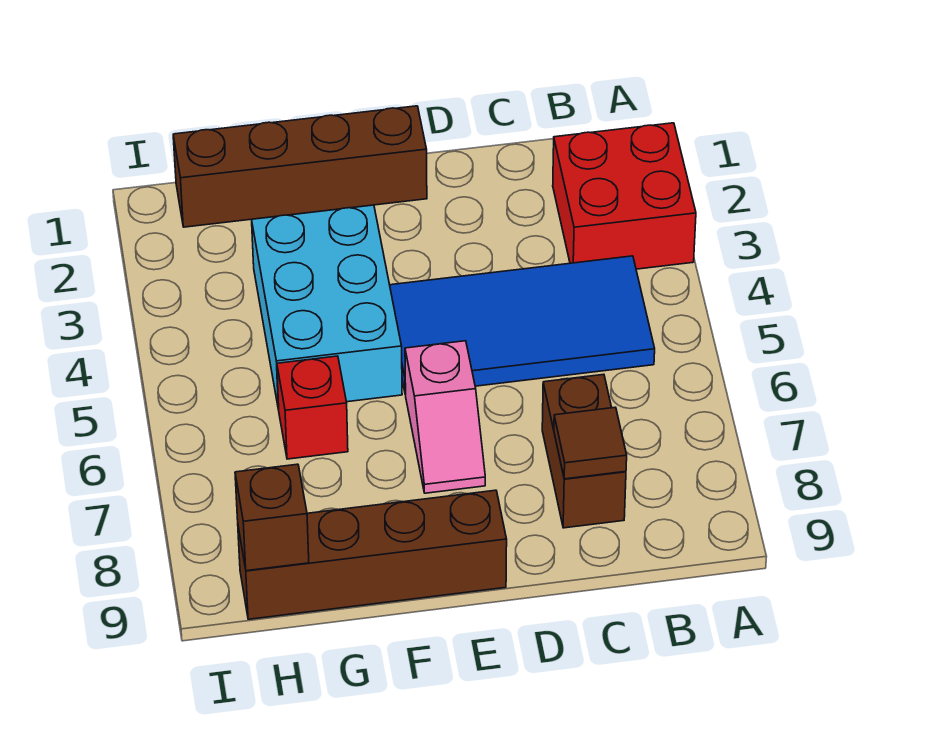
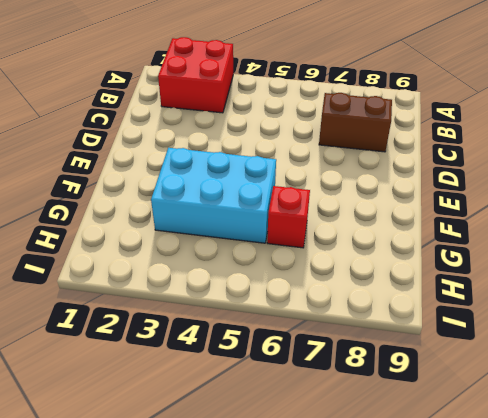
none -> blue tile B4:E5 level 1
none -> brown brick E1:H1 level 1

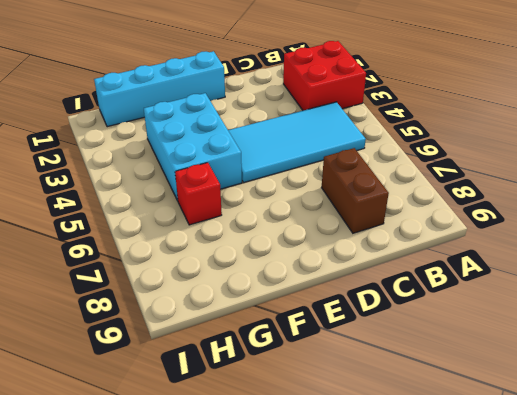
cyan tile B4:E5 level 1 -> blue tile B4:E5 level 1
cyan brick E1:H1 level 1 -> brown brick E1:H1 level 1
none -> pink slope E6:E7 level 1 top 6
none -> brown brick E9:H9 level 1

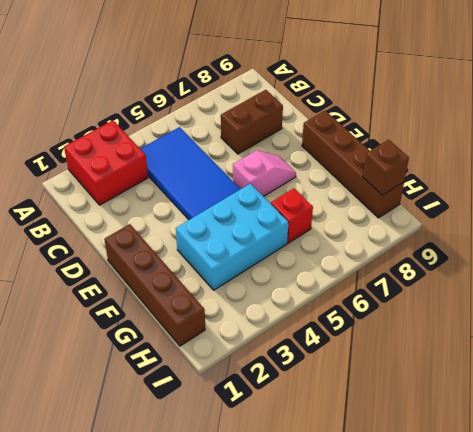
none -> brown tile C8 level 2

